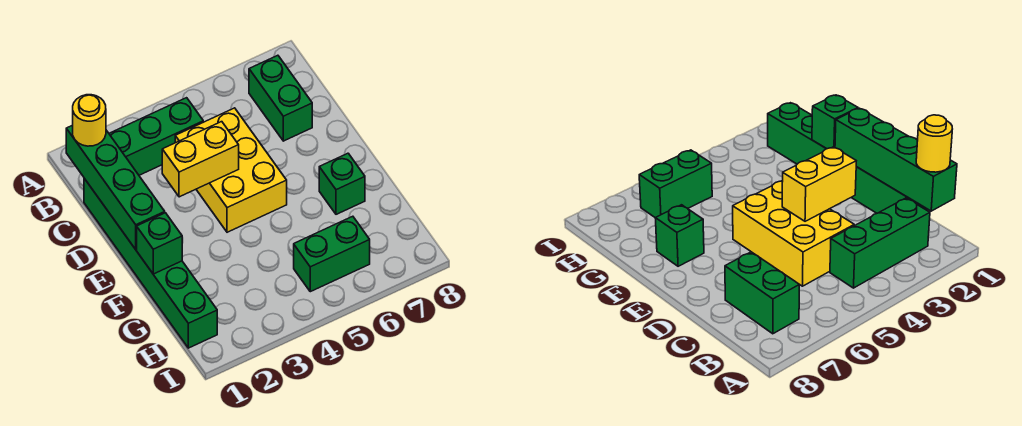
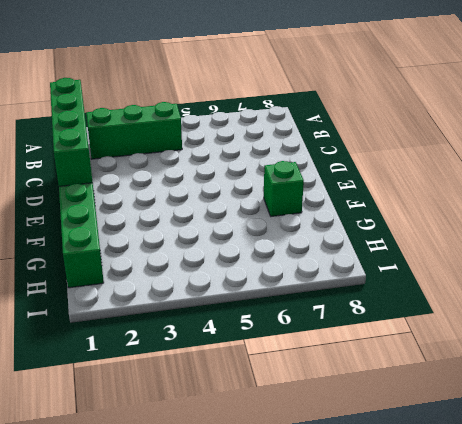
none -> green brick B7:C7 level 1
none -> yellow brick C4:E5 level 1

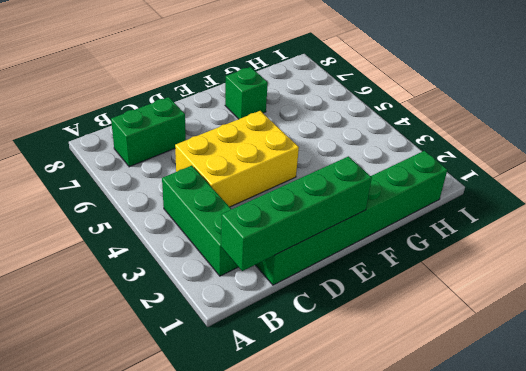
none -> green brick H5:H6 level 1
none -> yellow brick D3:D4 level 2

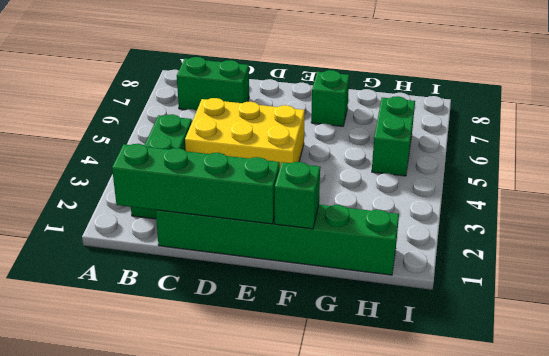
none -> yellow brick D3:D4 level 2
none -> yellow round brick B1 level 3

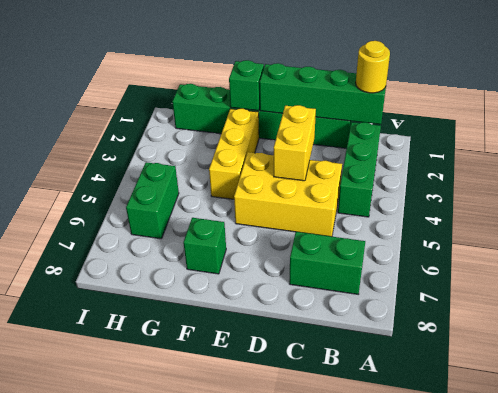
yellow brick F2:F4 level 1 -> none

